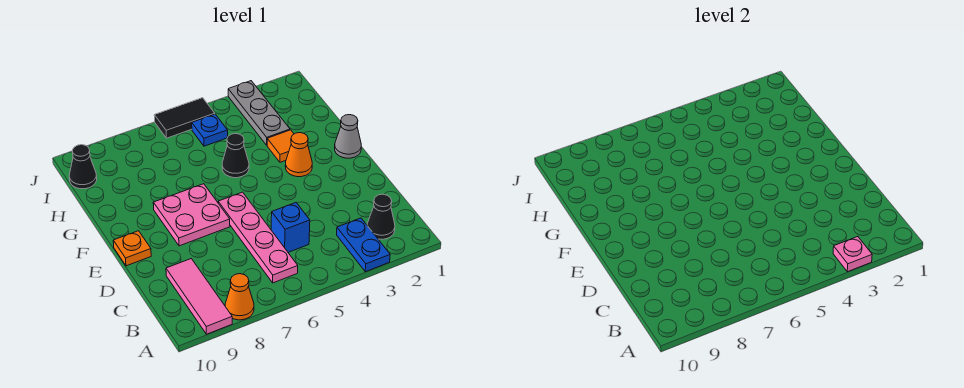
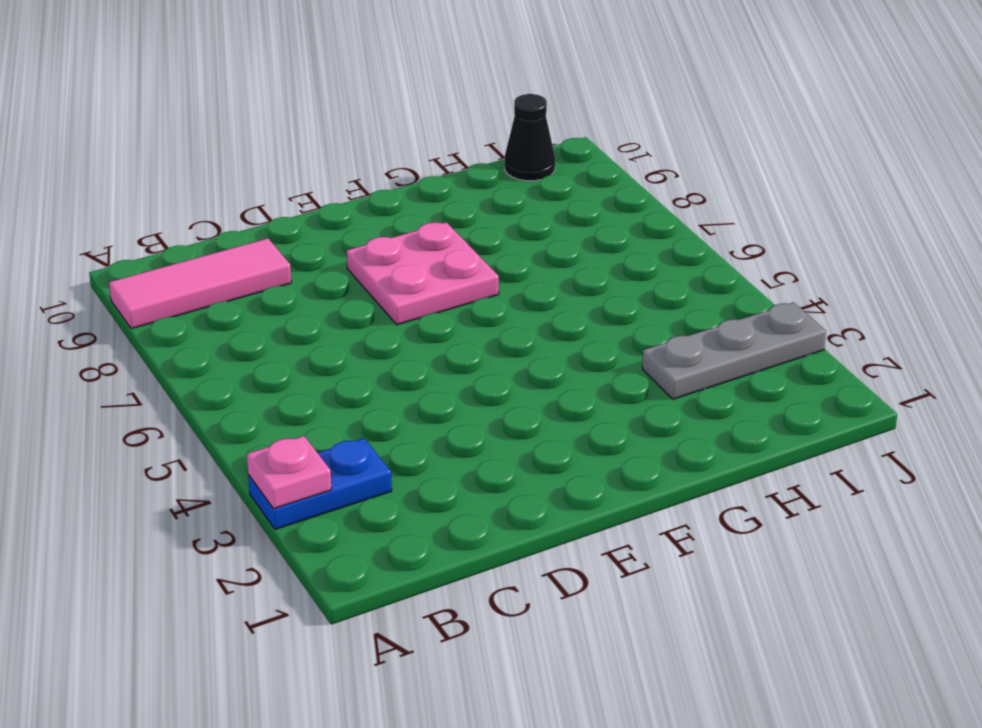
none -> orange cone A8 level 1
none -> black cone B2 level 1
none -> pink plate B6:E6 level 1

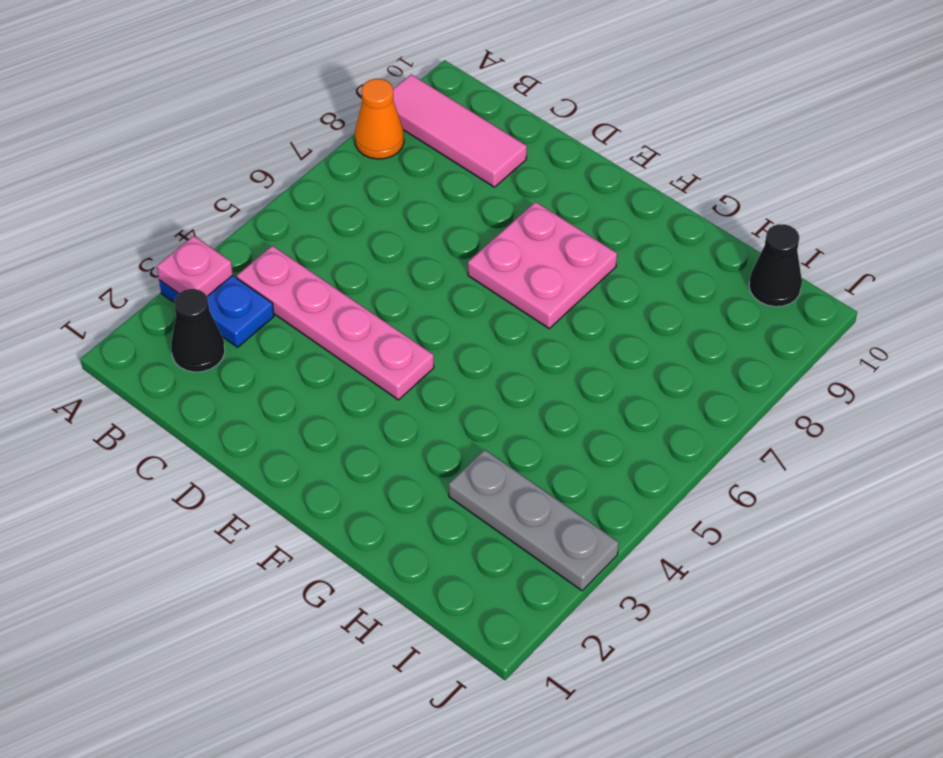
pink plate B4:E4 level 1 -> pink plate B6:E6 level 1
none -> blue brick C5 level 1
none -> orange plate E10 level 1
none -> grey cone F1 level 1

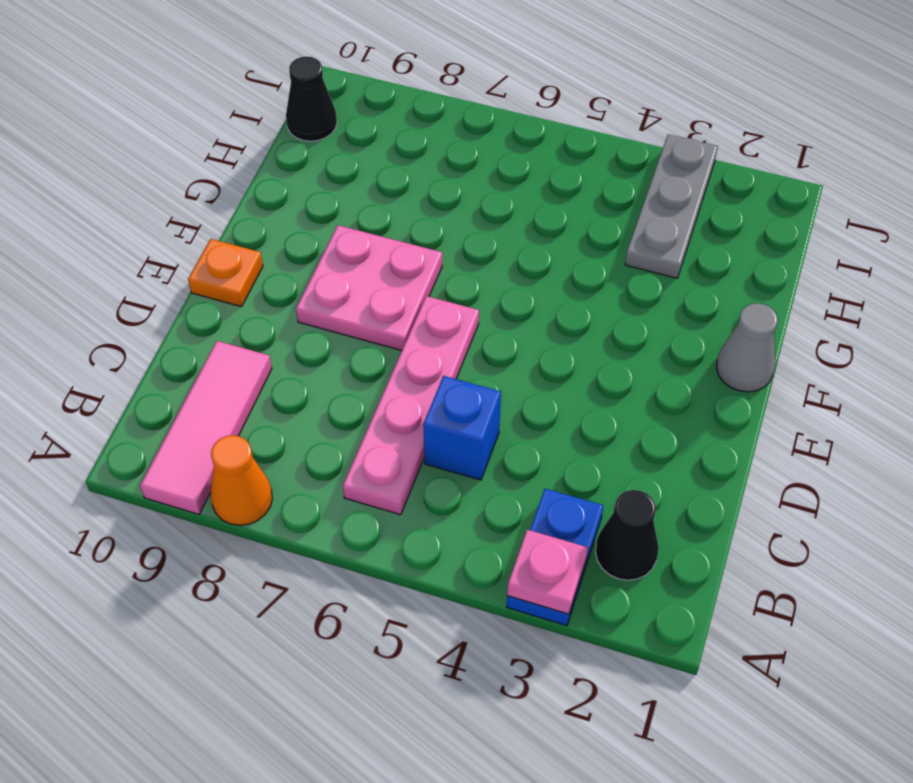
none -> orange cone F3 level 1
none -> orange tile G3 level 1
none -> black cone G5 level 1

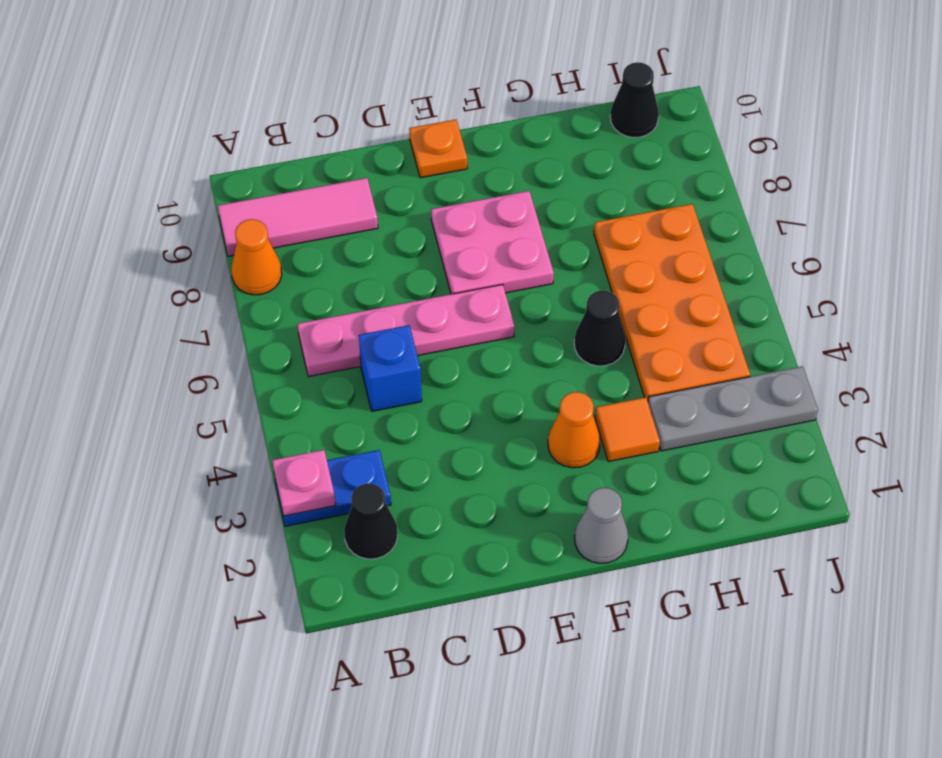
orange plate H4:I7 level 1 -> blue plate I5 level 1
none -> black tile J5:J6 level 1

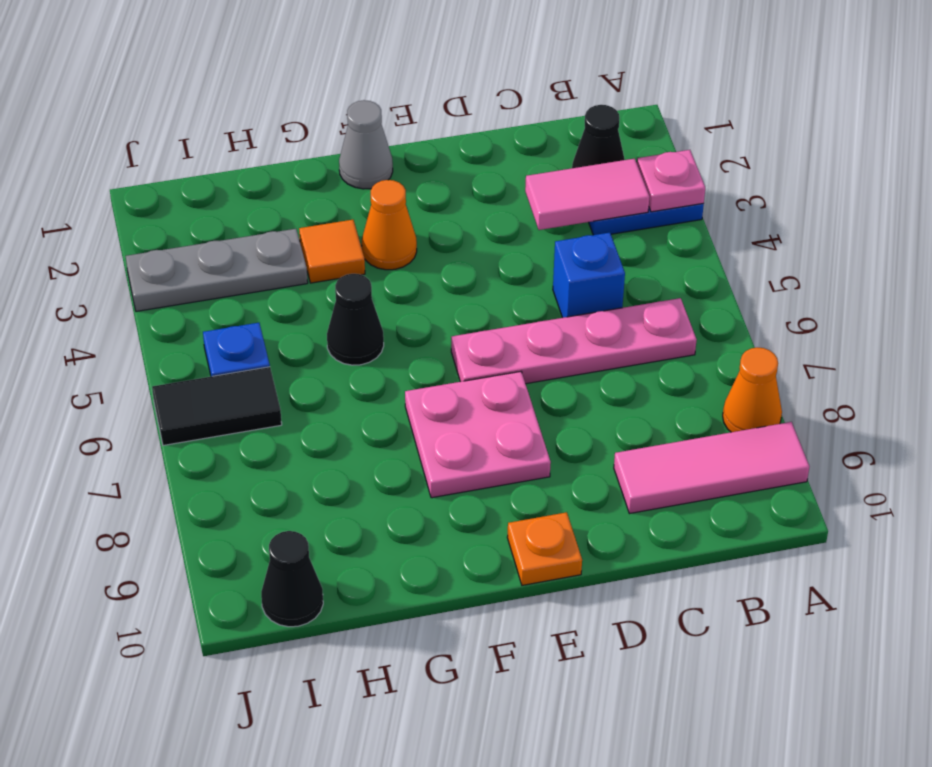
pink tile B3:C3 level 2 -> none
black tile I6:J6 level 1 -> black tile J5:J6 level 1

